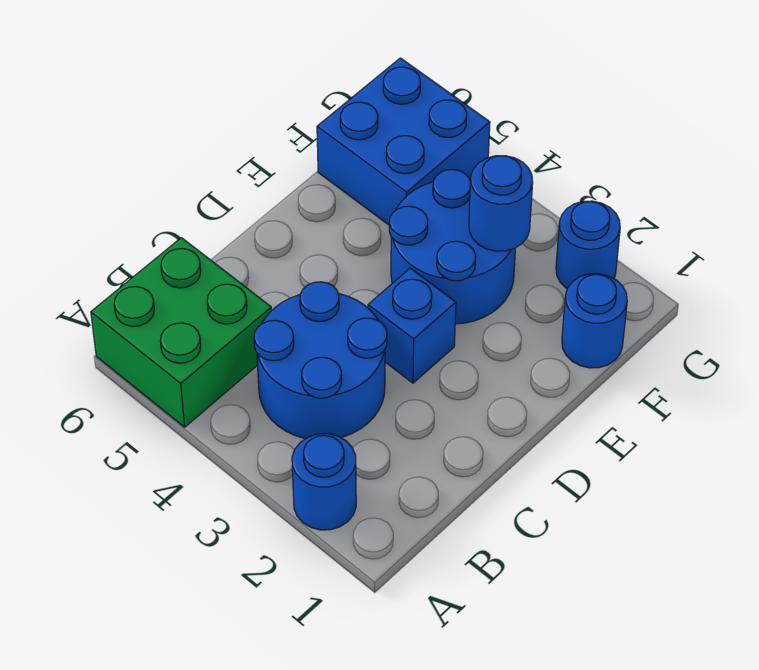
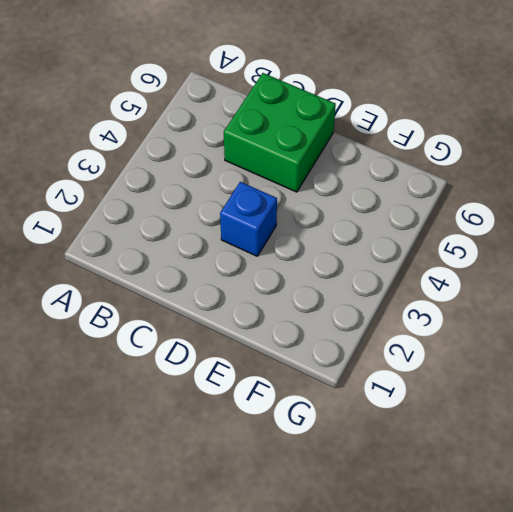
green brick C5:D6 level 1 -> green brick A5:B6 level 1
none -> blue round brick A2 level 1
none -> blue round brick B3:C4 level 1

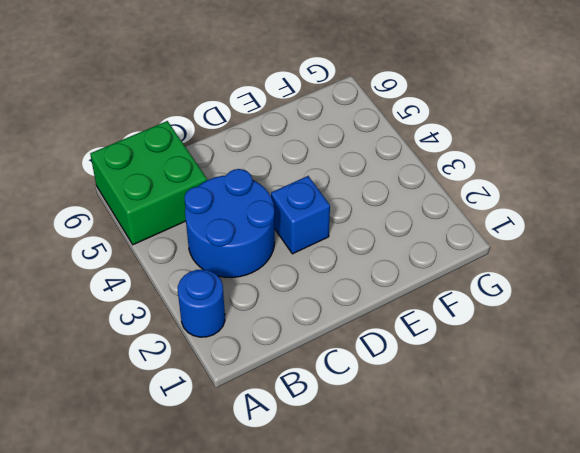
none -> blue round brick E3:F4 level 1
none -> blue round brick F1 level 1

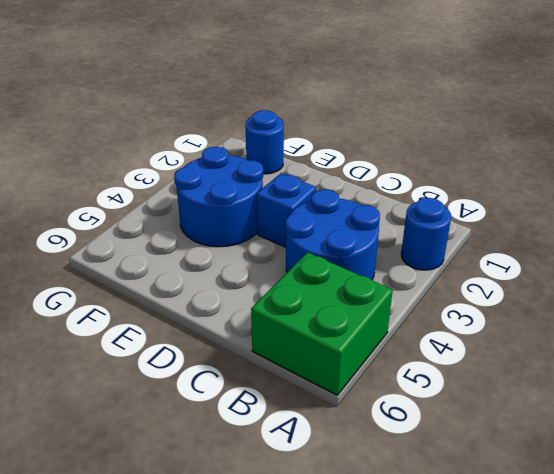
none -> blue brick F5:G6 level 1
none -> blue round brick G2 level 1

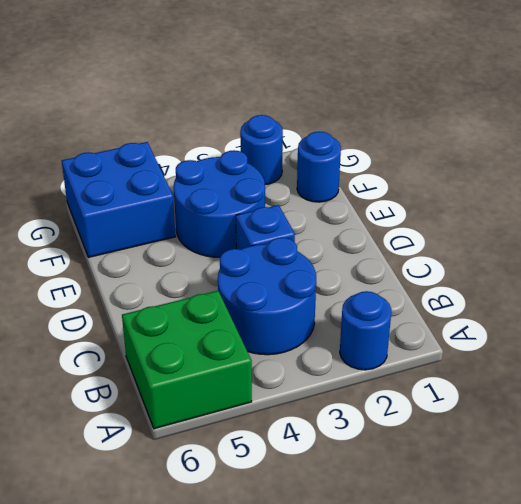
none -> blue round brick F3 level 2

